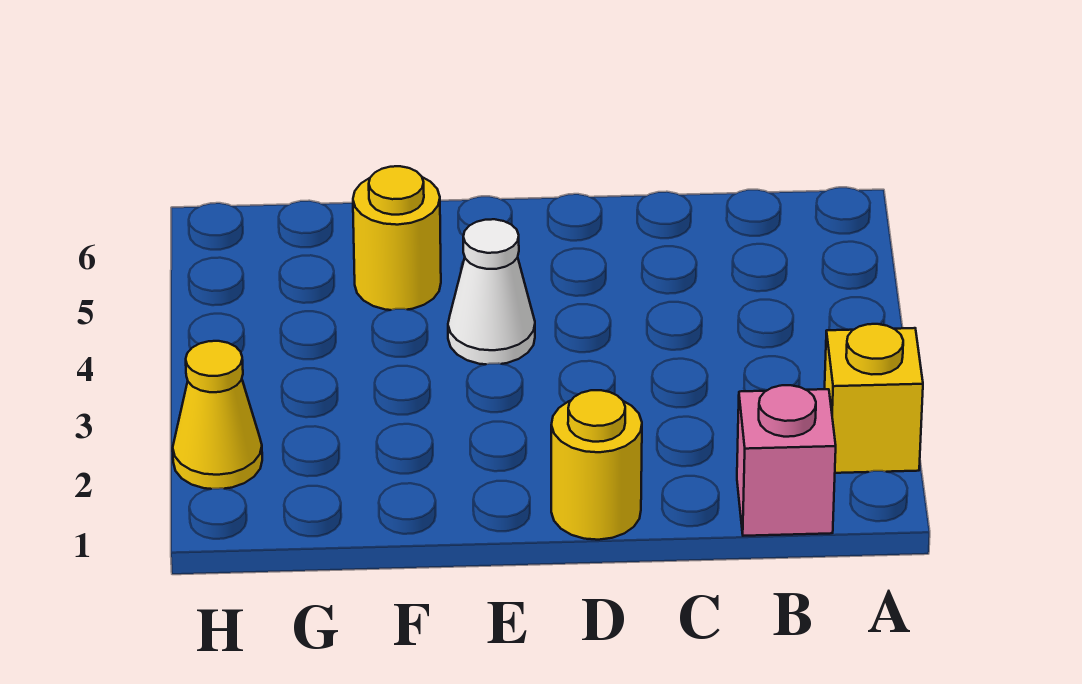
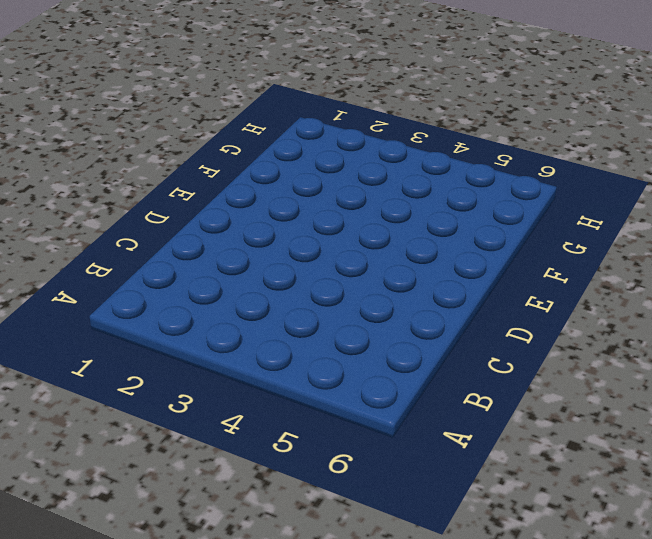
none -> yellow brick A2 level 1
none -> pink brick B1 level 1

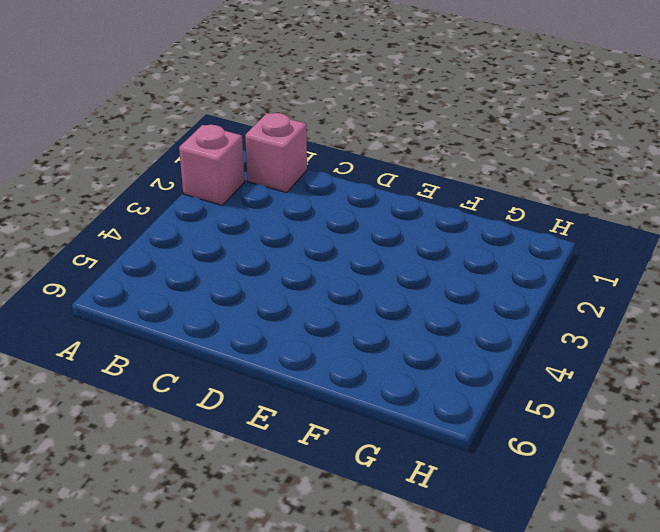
pink brick A2 level 1 -> yellow brick A2 level 1
none -> yellow round brick D1 level 1
none -> white cone E4 level 1

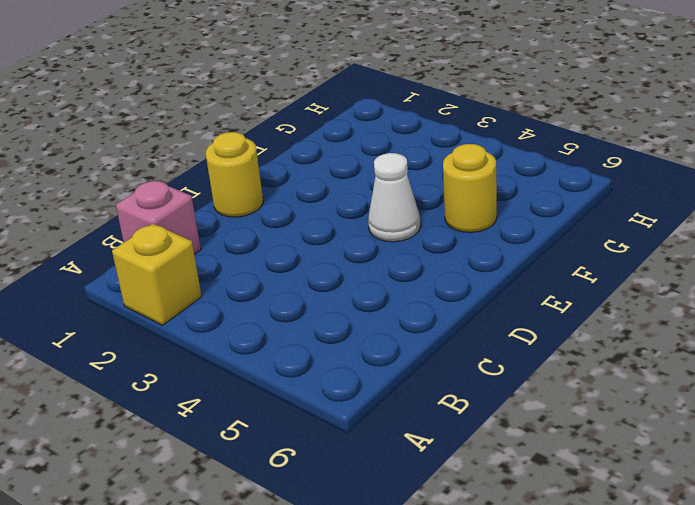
none -> yellow cone H2 level 1

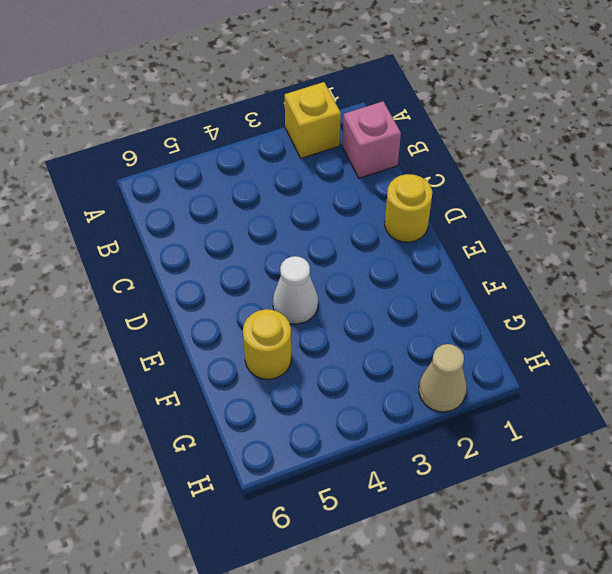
tan cone H2 level 1 -> yellow cone H2 level 1

